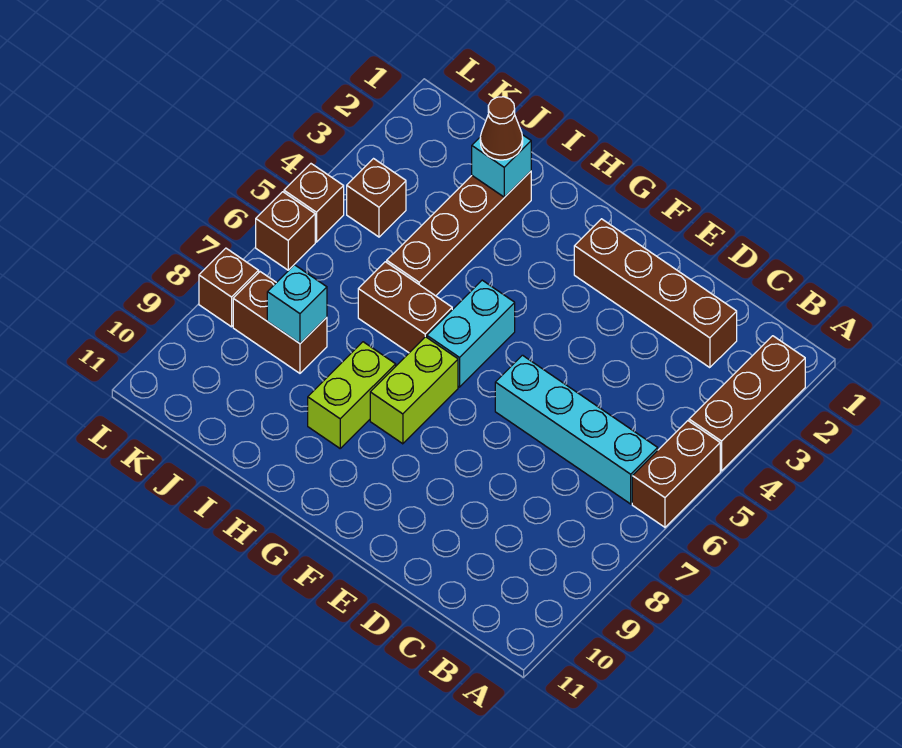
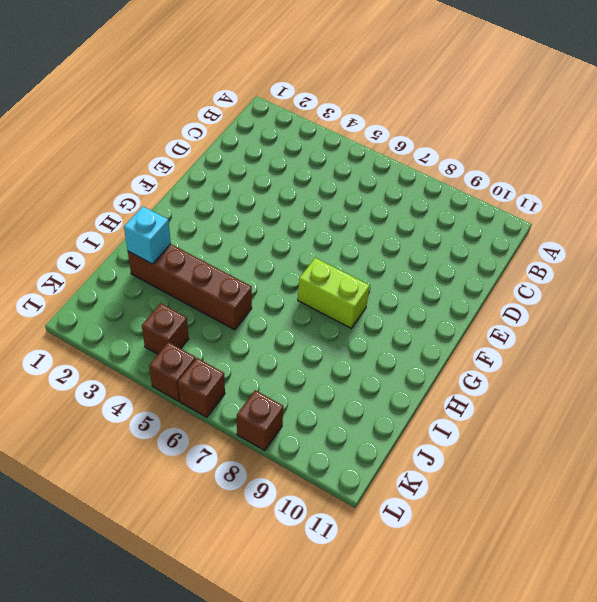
none -> brown brick A2:A4 level 1
none -> brown brick A5:A6 level 1
none -> cyan brick B6:E6 level 1

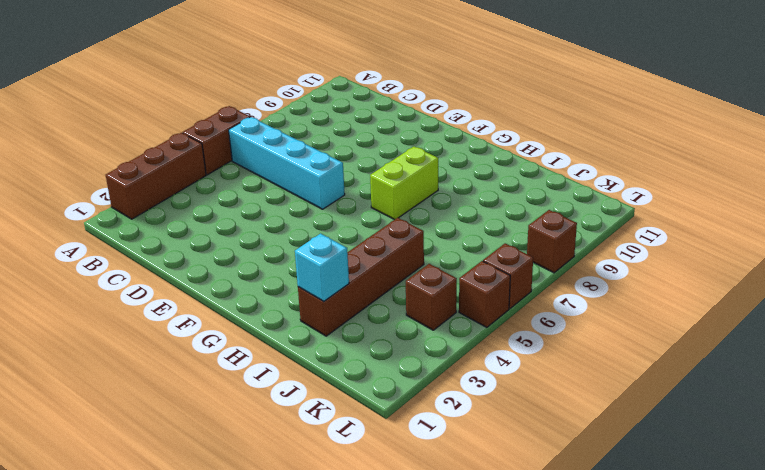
none -> brown brick C2:F2 level 1
none -> cyan brick G5:G6 level 1
none -> brown brick H6:I6 level 1

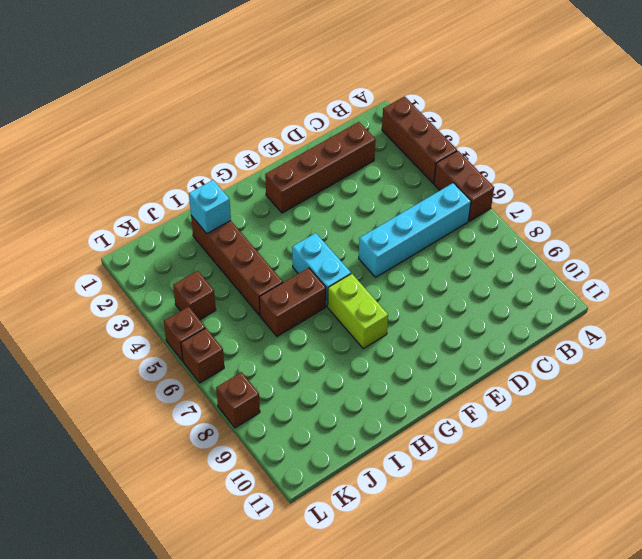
none -> lime brick H8:H9 level 1
none -> brown brick J8:K8 level 1
none -> cyan brick J8 level 2

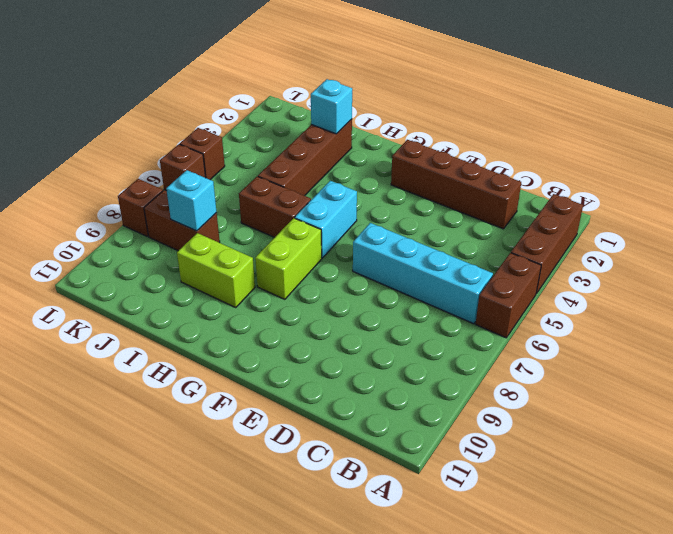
lime brick H9:I9 level 1 -> lime brick H8:H9 level 1
none -> brown brick K4 level 1
none -> brown cone I2 level 3

